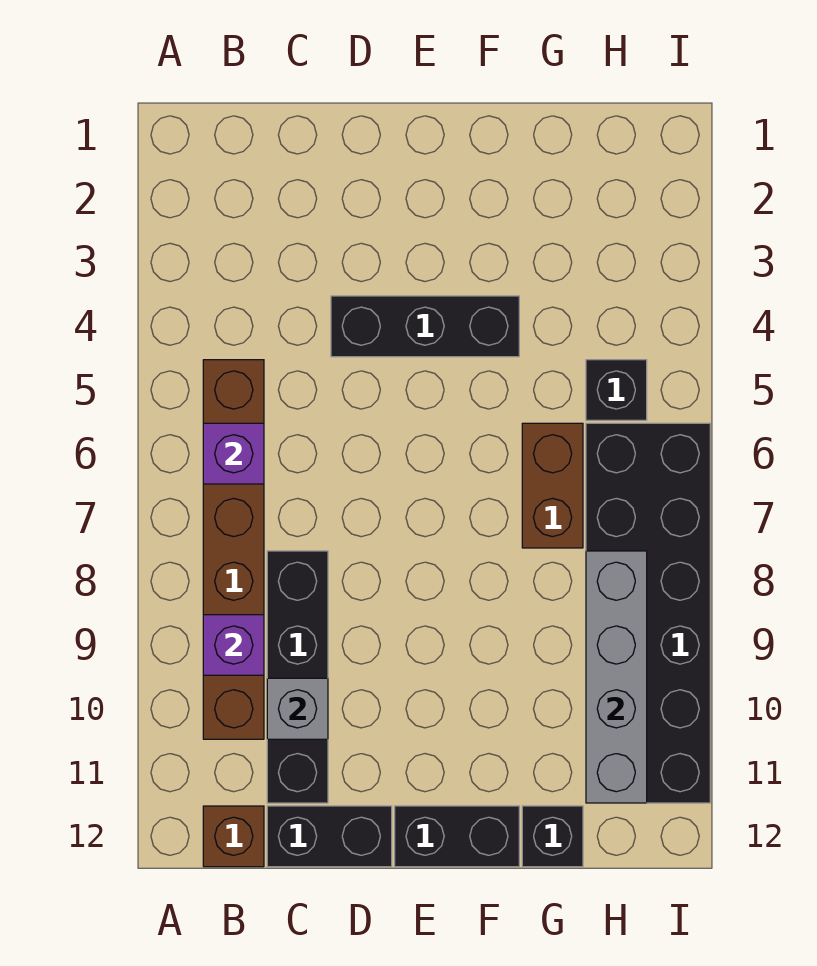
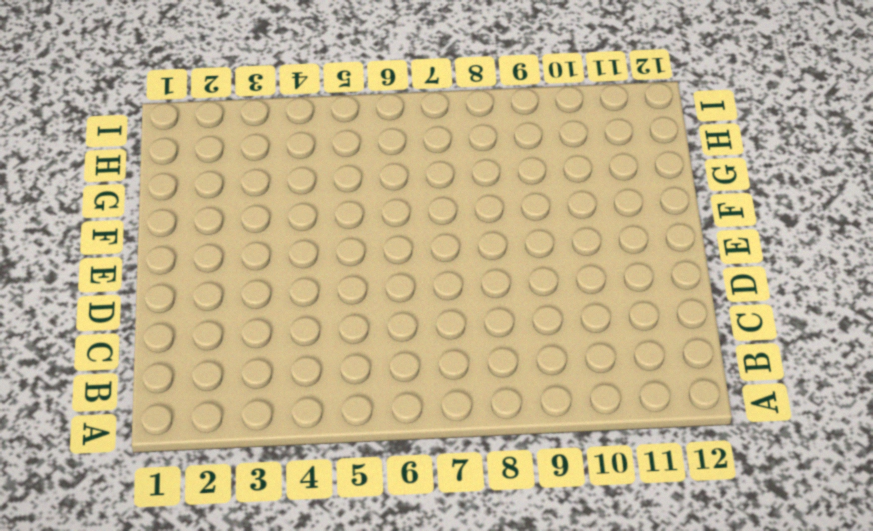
none -> brown brick B5:B10 level 1
none -> brown brick B12 level 1
none -> black brick C8:C11 level 1

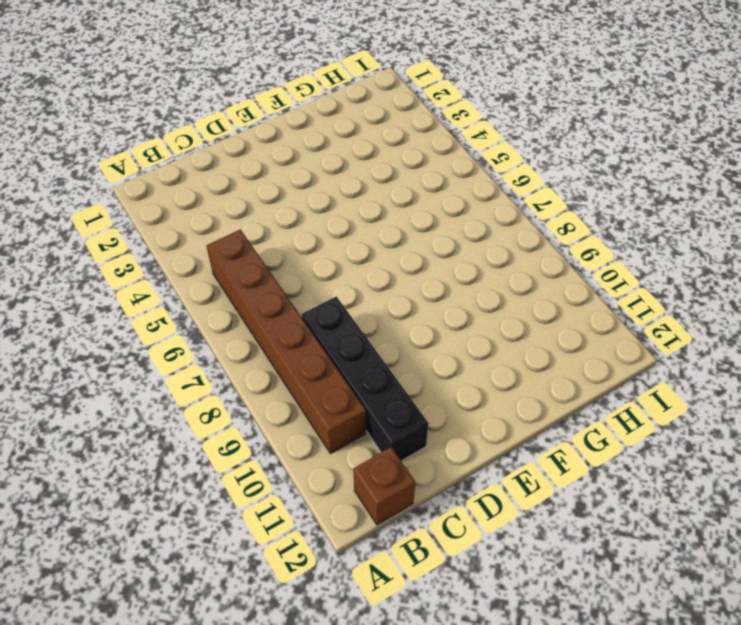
none -> black brick C12:D12 level 1
none -> black brick D4:F4 level 1
none -> black brick E12:F12 level 1

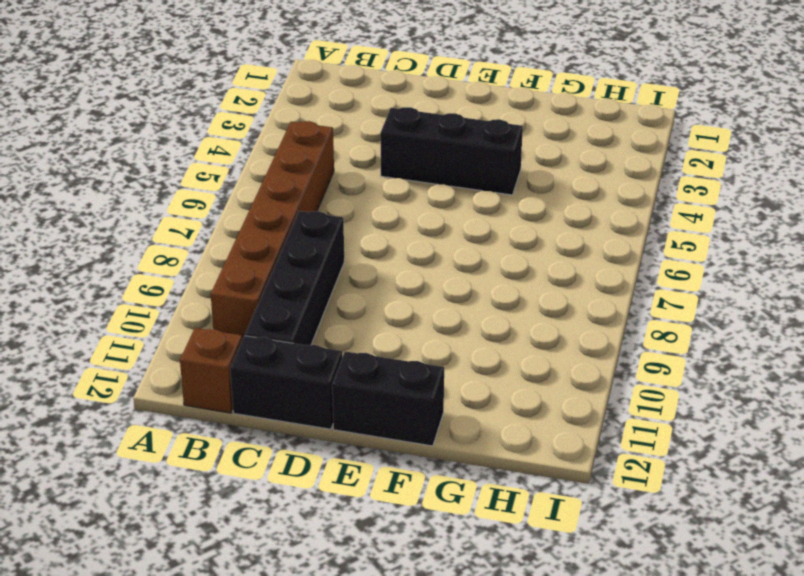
none -> brown brick G6:G7 level 1
none -> black brick G12 level 1
none -> black brick H5 level 1

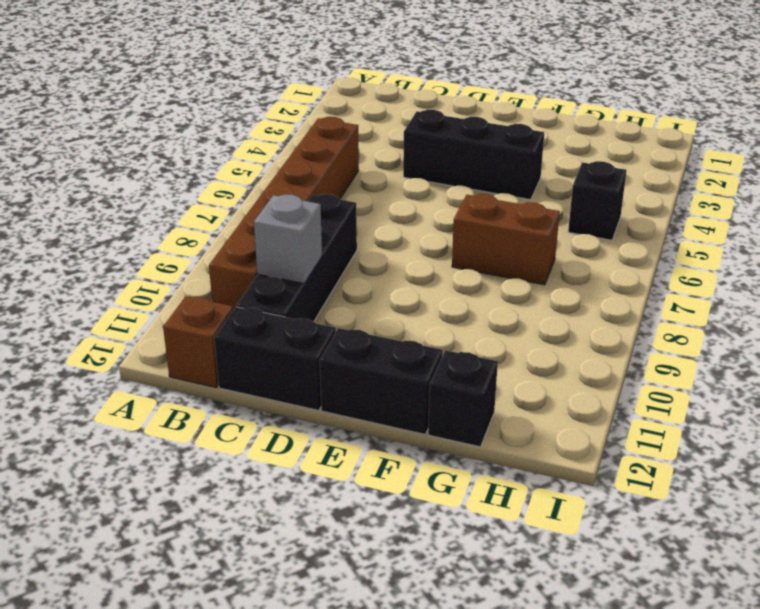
brown brick F7:G7 level 1 -> brown brick G6:G7 level 1
none -> black brick H6:I11 level 1
none -> purple brick B6 level 2
none -> purple brick B9 level 2

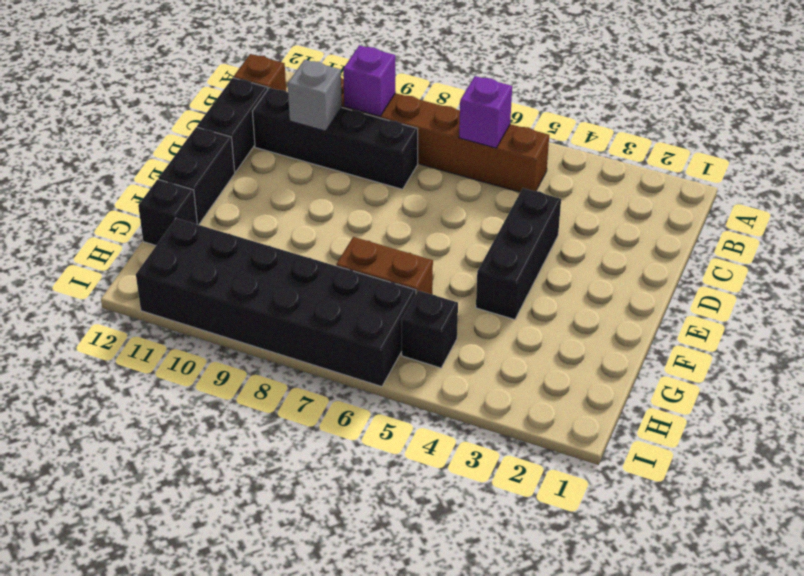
none -> grey brick H8:H11 level 2

